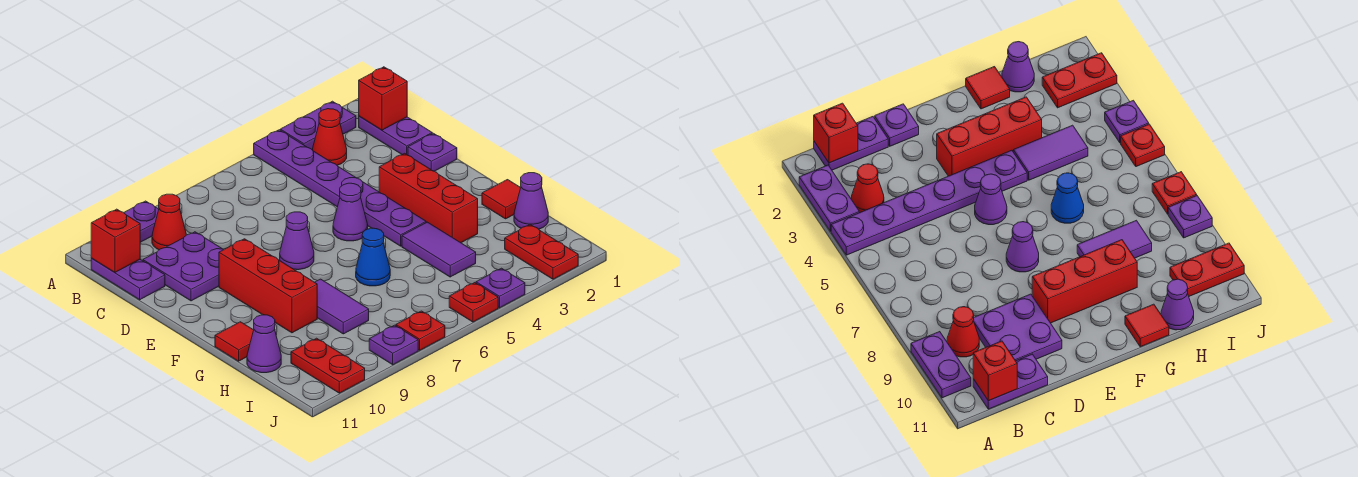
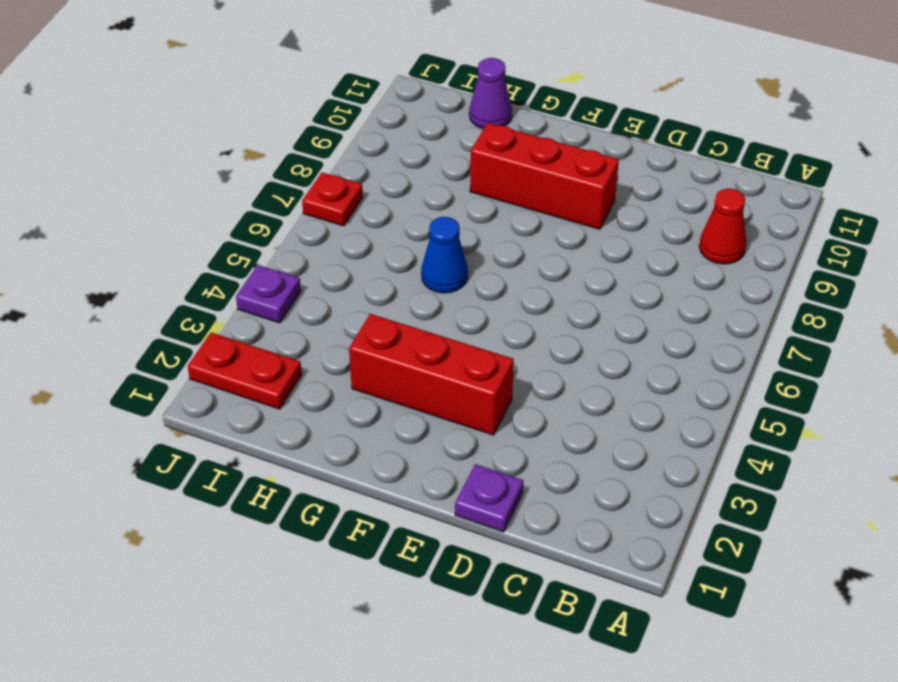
none -> purple plate A2:A3 level 1
none -> purple plate A4:F4 level 1
none -> purple plate A9:A10 level 1

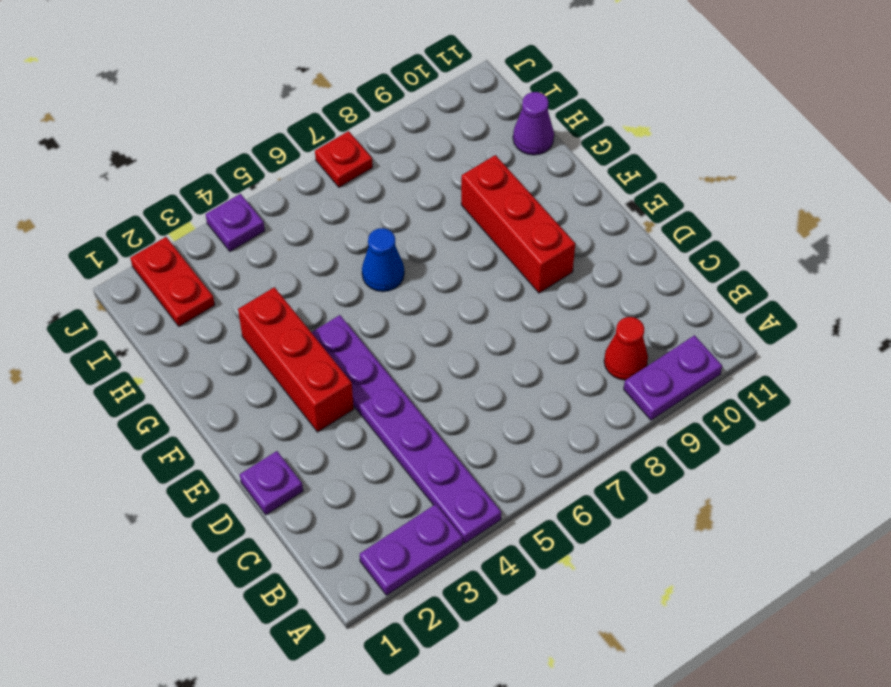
none -> purple plate B1:C1 level 1
none -> red cone B3 level 1
none -> purple plate B11:C11 level 1

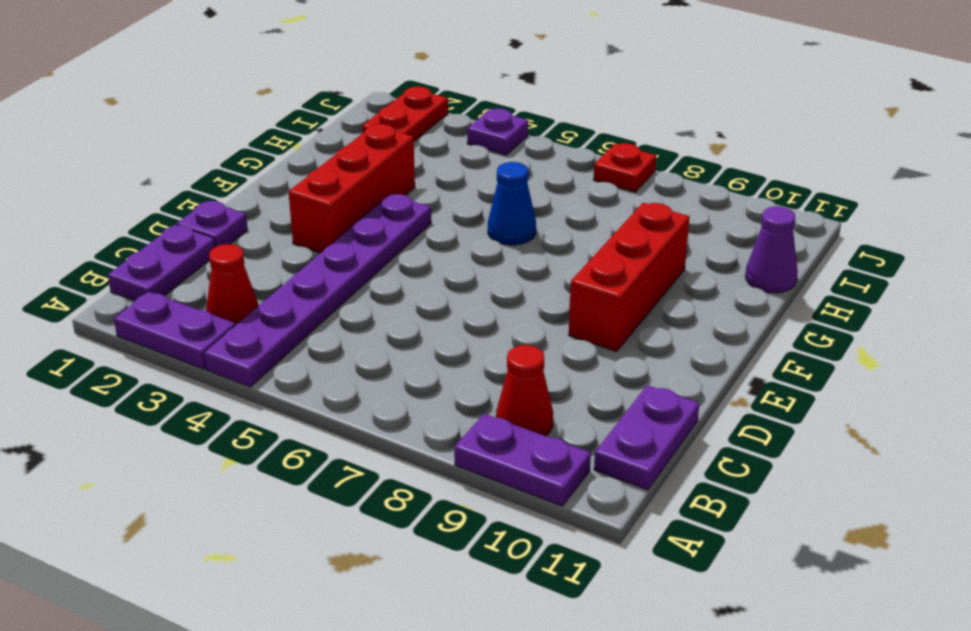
none -> purple plate C9:D10 level 1
none -> purple cone E5 level 1
none -> purple cone E7 level 1

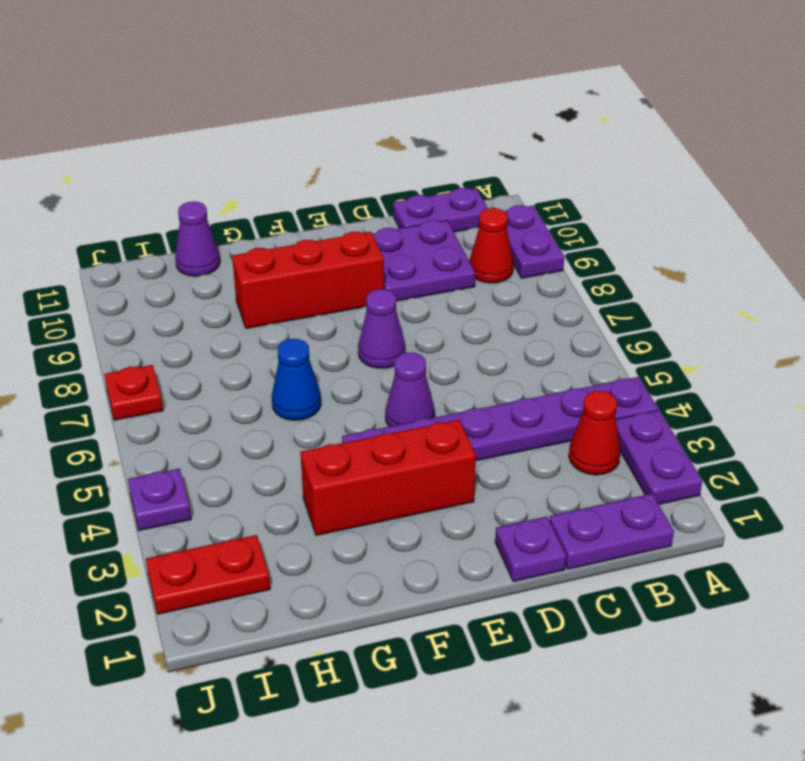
none -> red tile G1 level 1
none -> purple tile G4:H4 level 1
none -> purple tile G8:H8 level 1

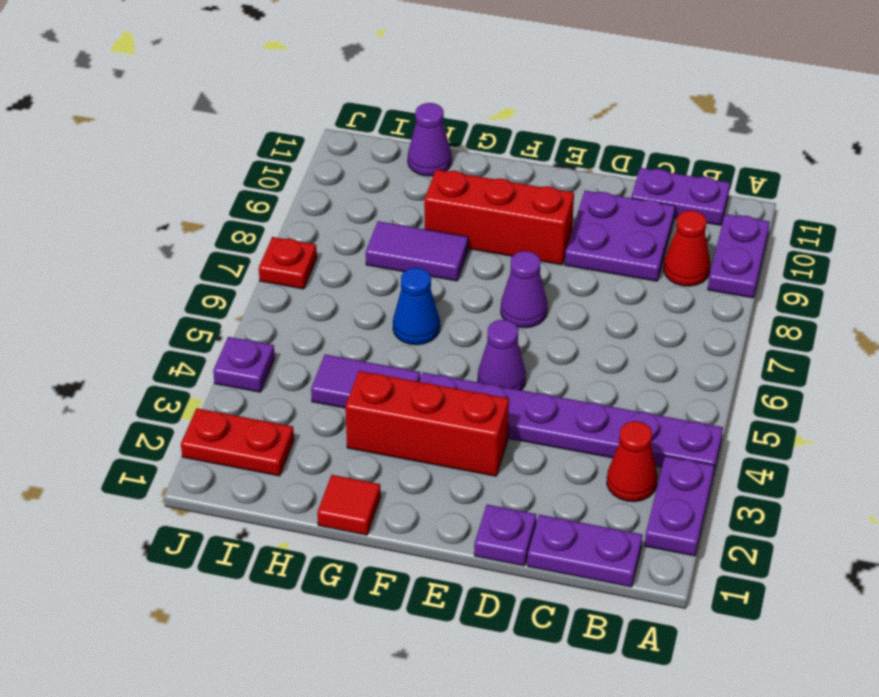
none -> red tile G11 level 1
none -> purple cone H1 level 1
none -> red plate I10:J10 level 1

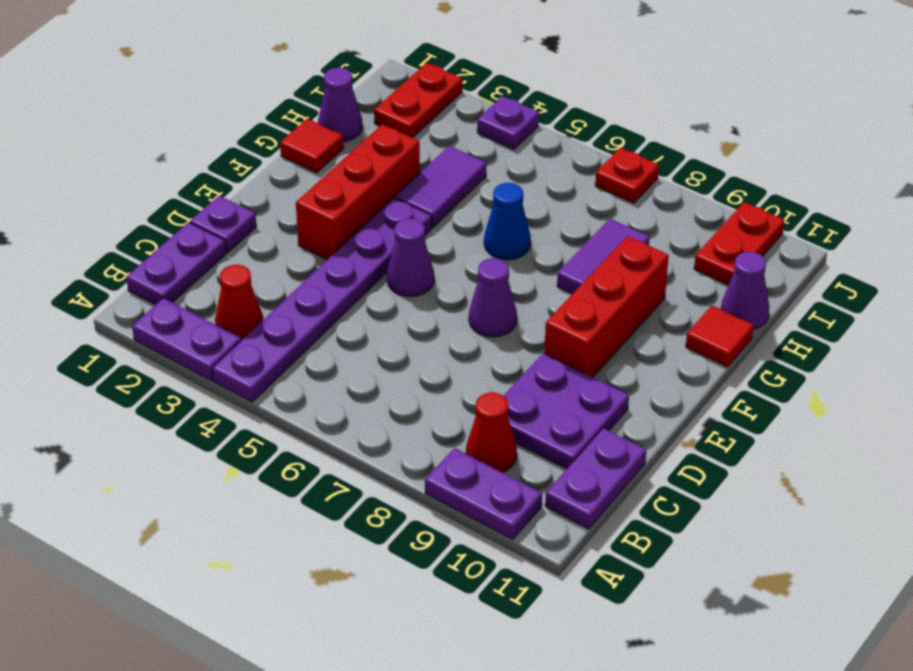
none -> red plate J5 level 1
none -> purple plate J8 level 1
none -> red brick B1 level 2

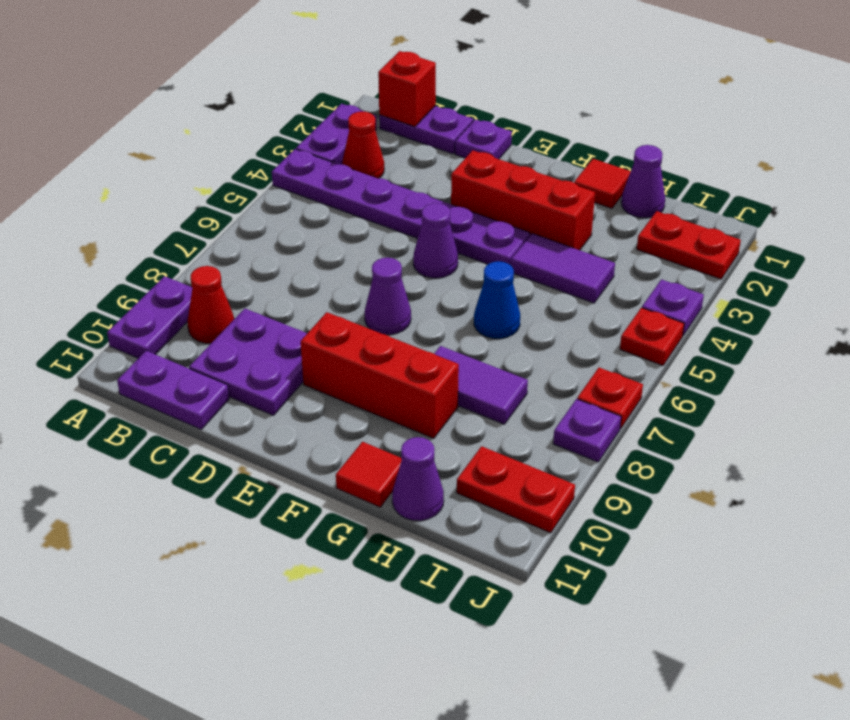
none -> red brick B11 level 2

